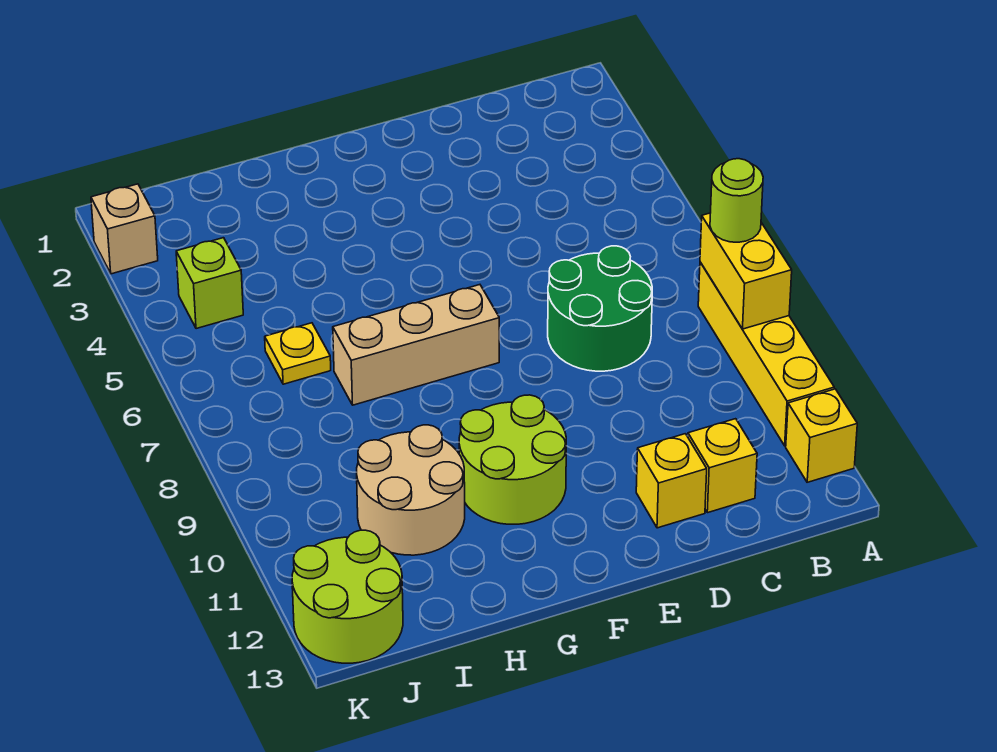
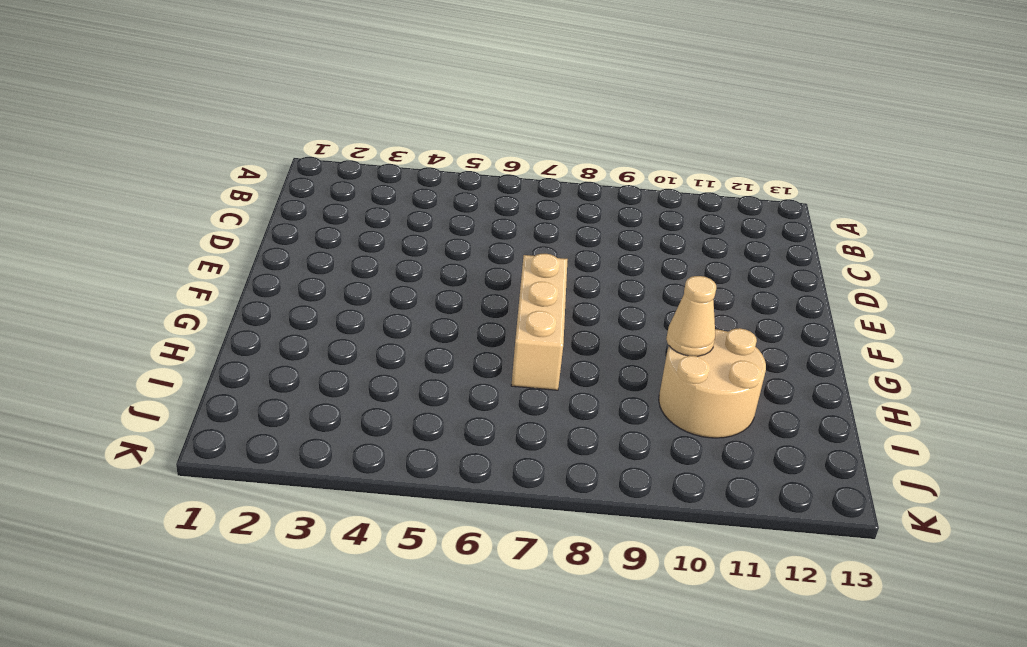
tan cone H10 level 2 -> none
none -> yellow brick A8:A11 level 1
none -> yellow brick A12 level 1
none -> green round brick C7:D8 level 1

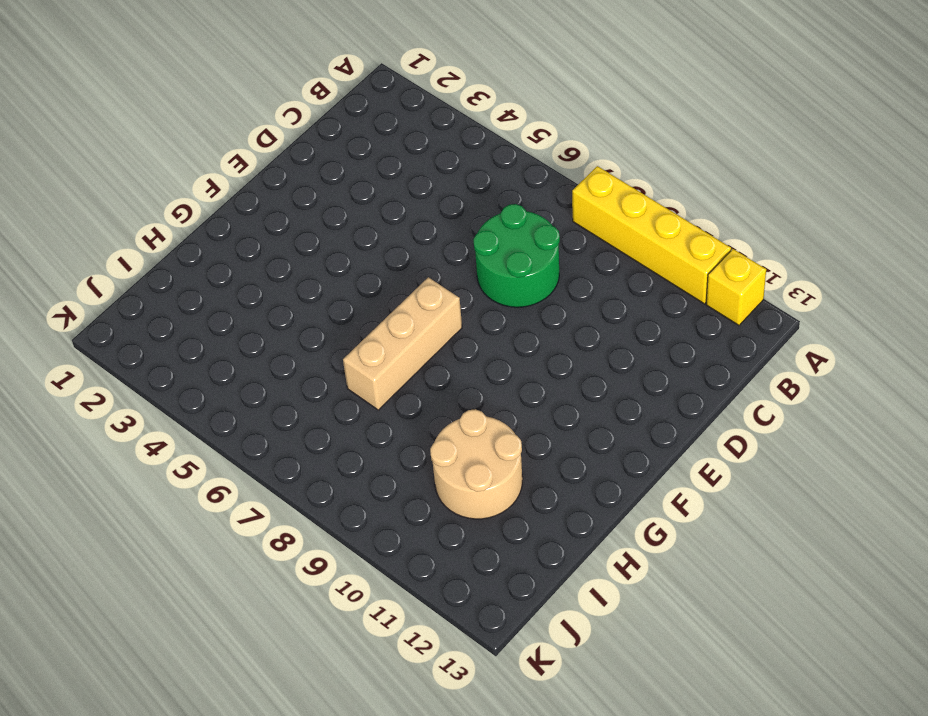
none -> yellow brick C12 level 1
none -> yellow brick D12 level 1
none -> lime round brick F10:G11 level 1

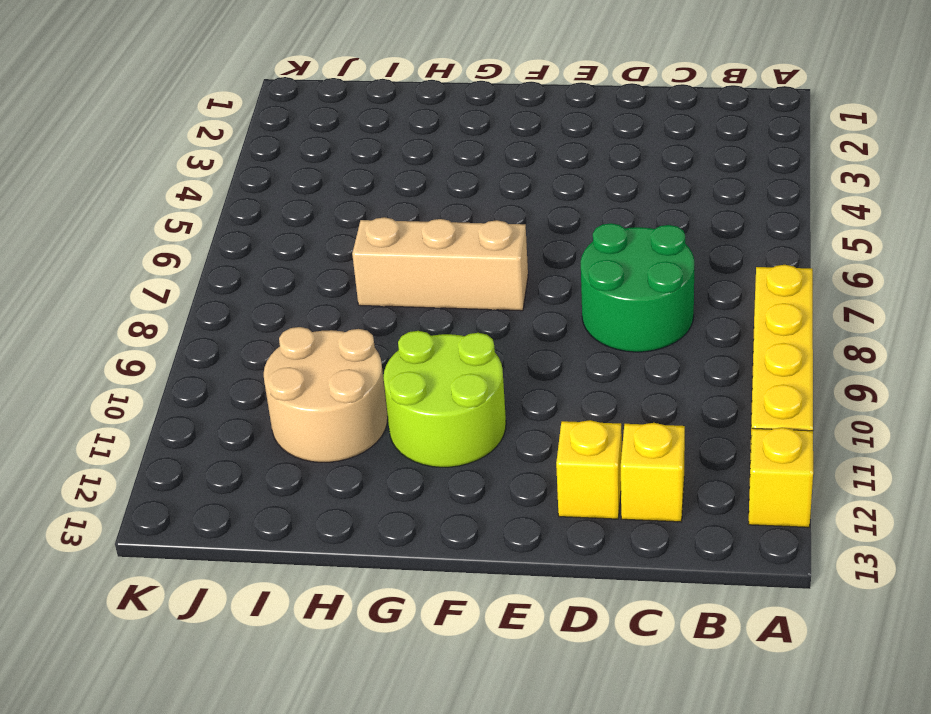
none -> yellow plate I6 level 1
none -> lime brick J4 level 1
none -> lime round brick J12:K13 level 1

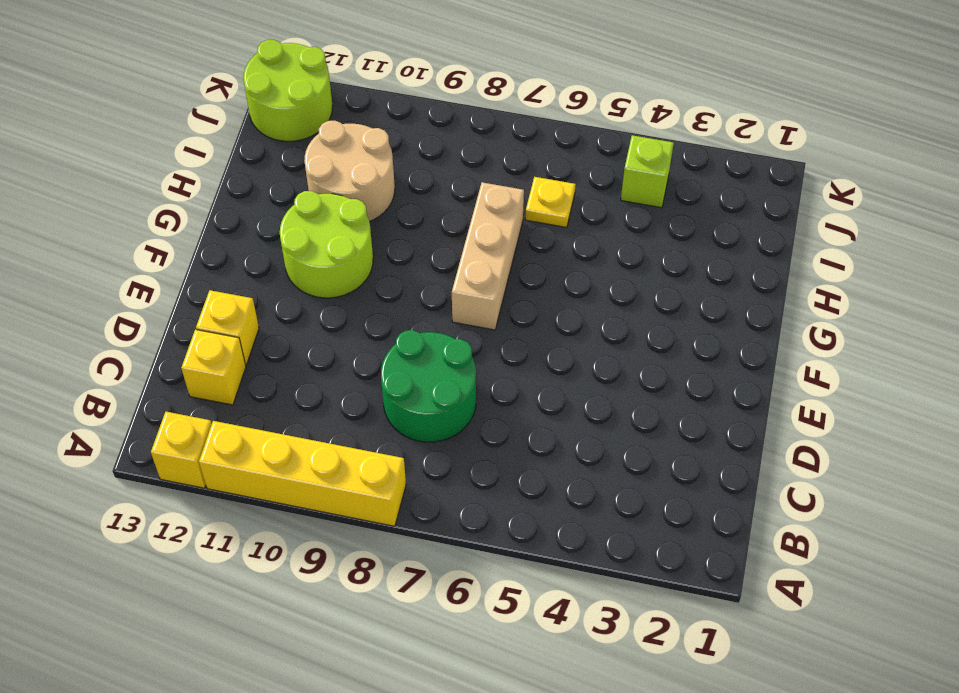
none -> tan brick K2 level 1
none -> yellow brick A8:A9 level 2
none -> lime round brick A8 level 3

